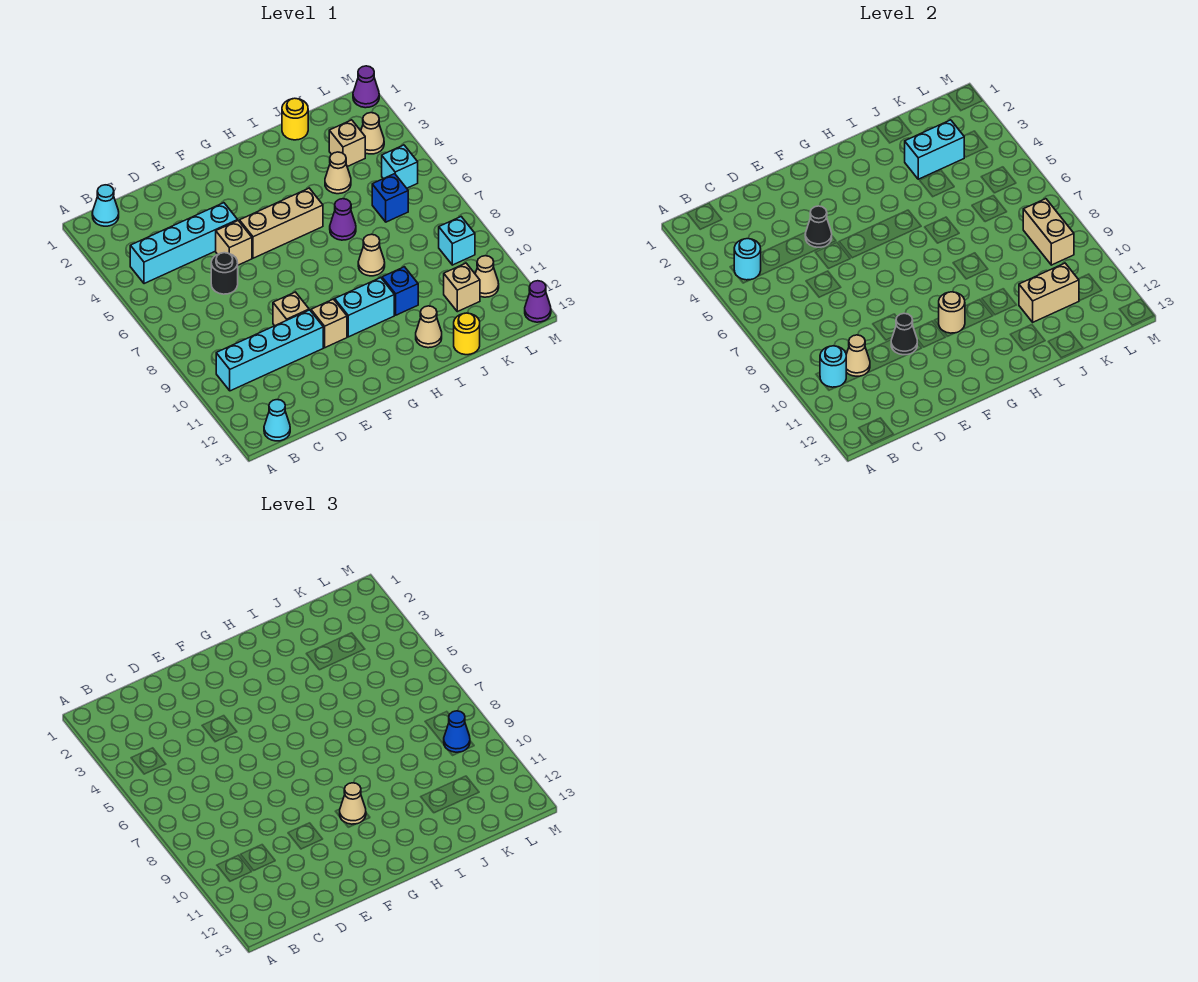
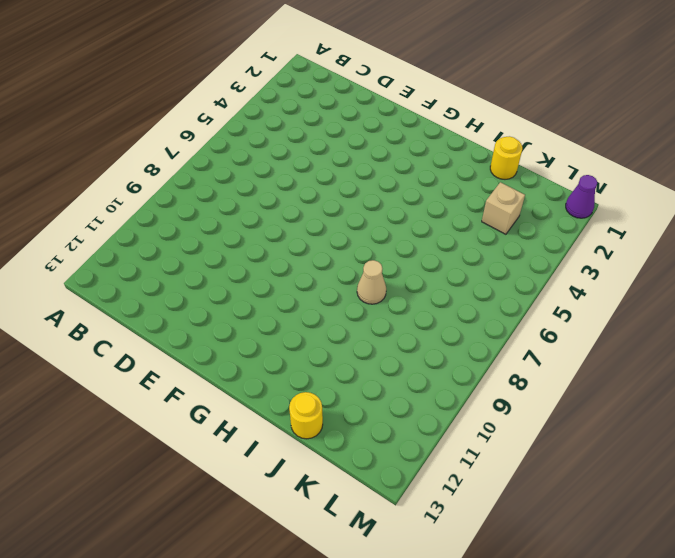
none -> cyan cone B1 level 1
none -> cyan brick B4:E4 level 1
none -> cyan brick B10:E10 level 1
none -> cyan cone B13 level 1

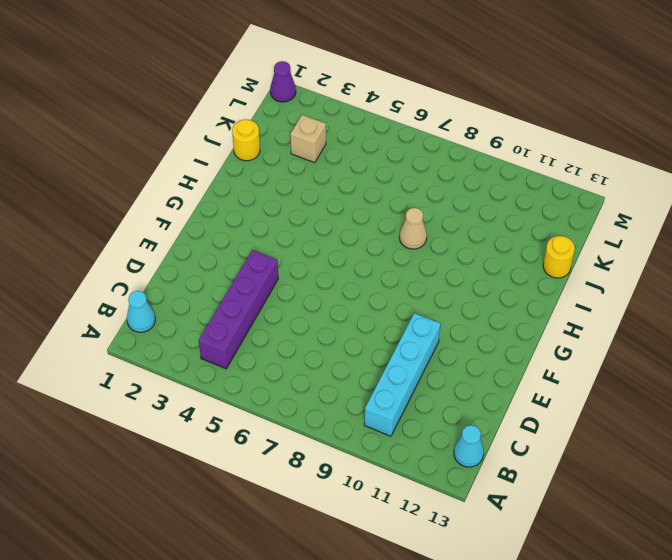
purple brick B4:E4 level 1 -> cyan brick B4:E4 level 1
none -> black round brick D6 level 1
none -> tan brick E5 level 1
none -> tan brick E9 level 1
none -> tan brick F5:H5 level 1

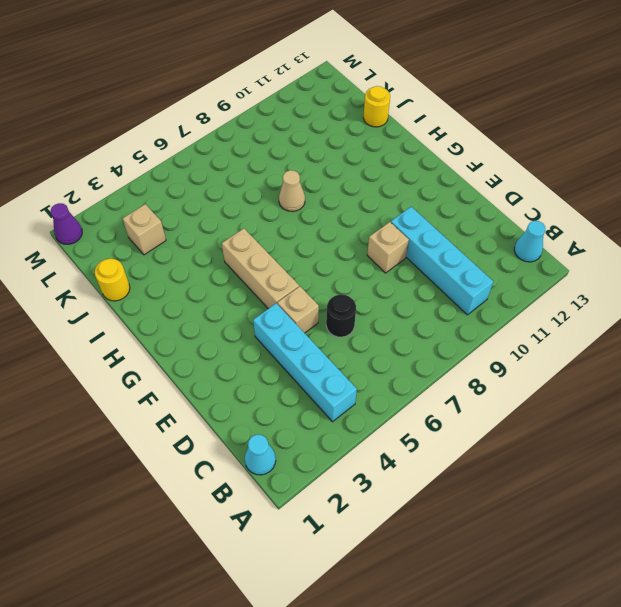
none -> tan brick F10 level 1
none -> cyan brick G10:H10 level 1
none -> purple cone I6 level 1
none -> blue brick I10 level 1

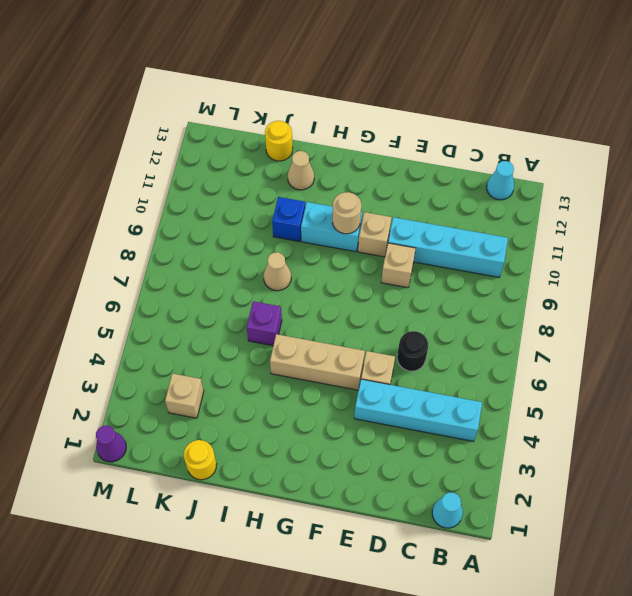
purple brick I6 level 1 -> purple cone I6 level 1
none -> tan cone J4 level 1
none -> blue brick K6 level 1
none -> tan brick K11 level 1
none -> tan cone L3 level 1

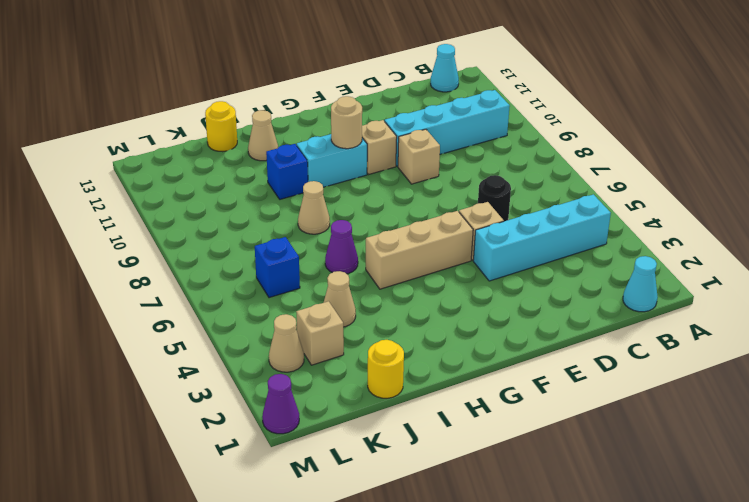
none -> tan brick K11 level 1
none -> cyan brick L5 level 1
none -> cyan brick L9 level 1
none -> tan cone L11 level 1

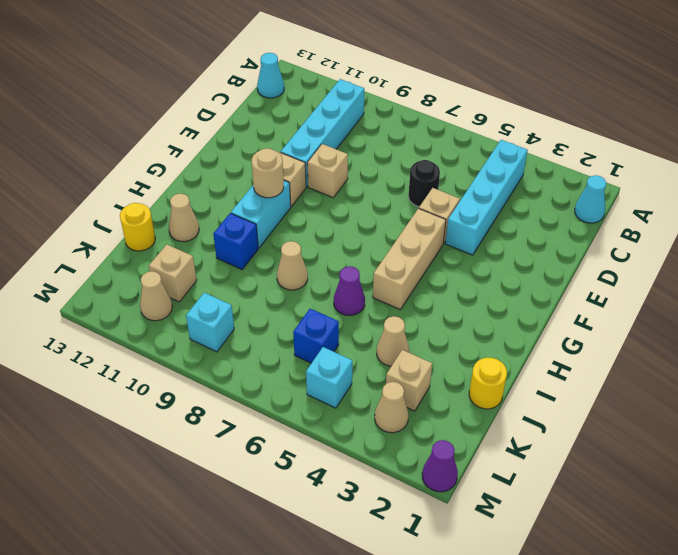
none -> purple cone M13 level 1
none -> cyan round brick B4 level 2
none -> cyan round brick B10 level 2
none -> tan cone C10 level 2

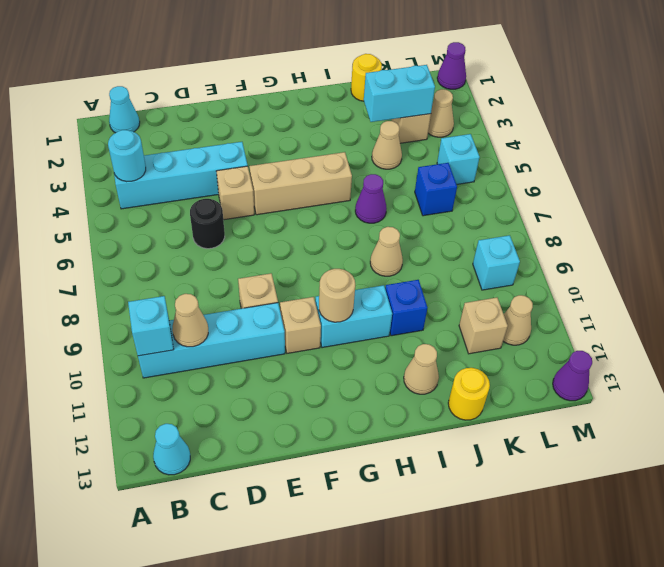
cyan brick B10 level 2 -> cyan round brick B10 level 2
none -> black cone E4 level 2
none -> black cone E10 level 2
none -> tan brick J11:K11 level 2
none -> tan brick L8:L9 level 2

